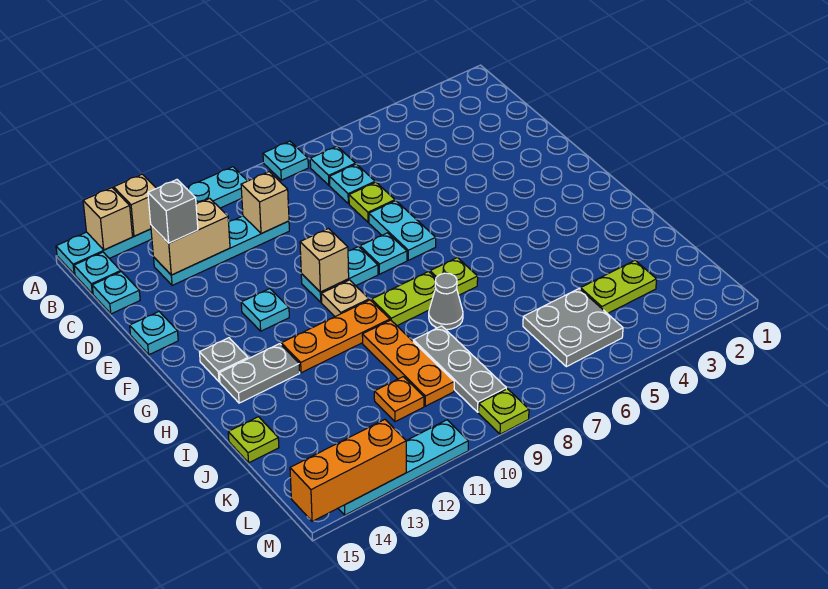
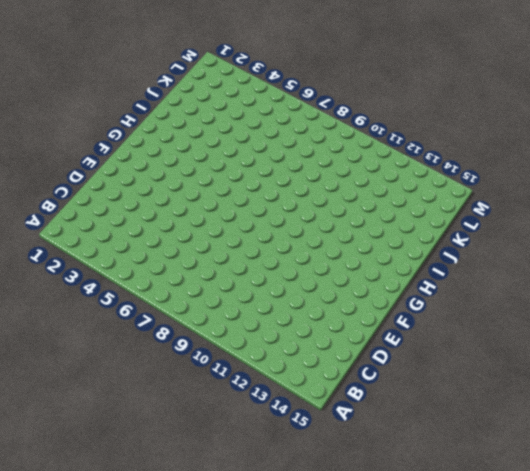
none -> cyan plate A8 level 1
none -> cyan plate A10:A15 level 1
none -> cyan plate B7 level 1
none -> cyan plate B15 level 1

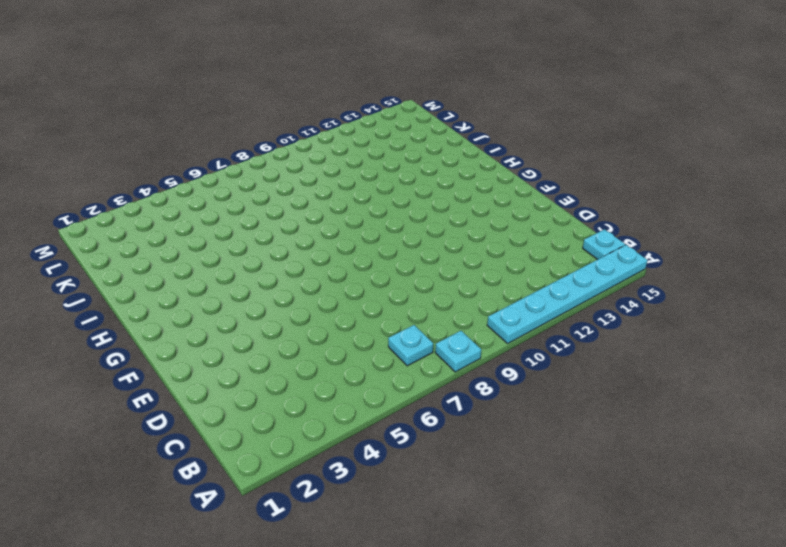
none -> cyan plate C7 level 1
none -> cyan plate C10:C13 level 1
none -> cyan plate C15 level 1
none -> lime plate D7 level 1

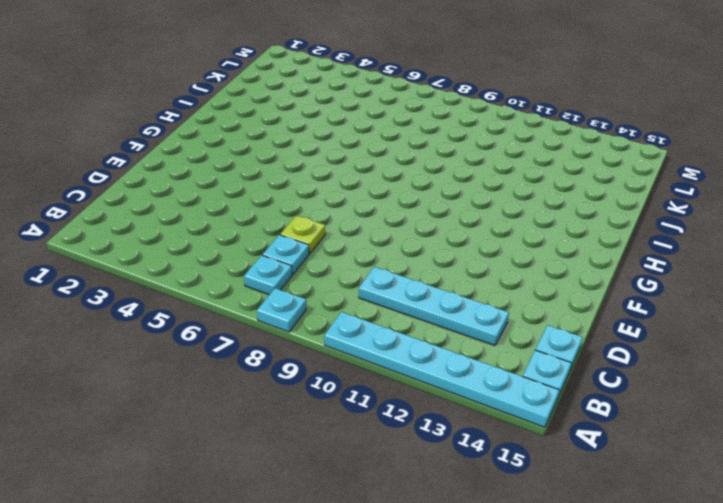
none -> cyan plate E7:F7 level 1
none -> cyan plate E15 level 1
none -> cyan plate F8 level 1
none -> cyan plate F9:F10 level 1

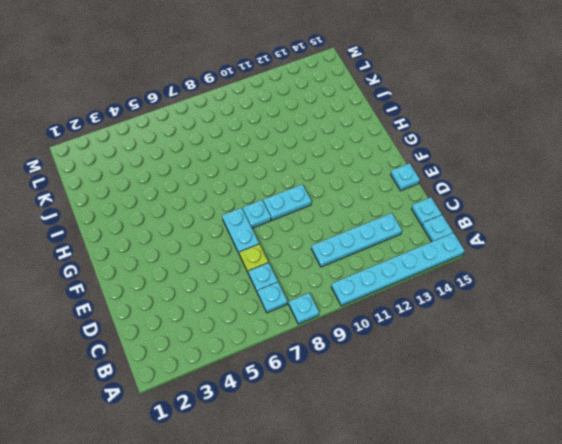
none -> cyan plate F12 level 1
none -> tan plate G10 level 1
none -> grey plate G14 level 1
none -> lime plate H7 level 1

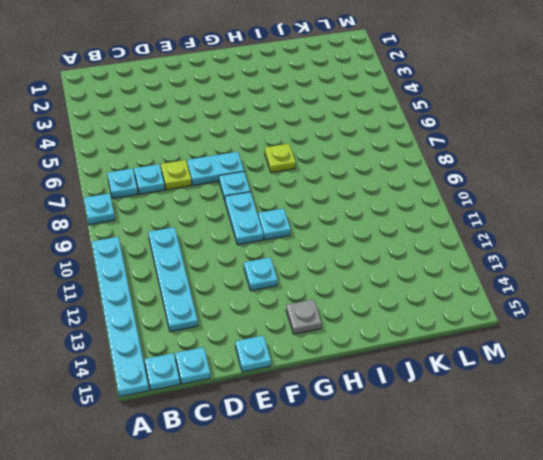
cyan plate G10 level 1 -> tan plate G10 level 1
none -> lime plate H8:H9 level 1
none -> orange plate H10:H12 level 1
none -> grey plate H13:H14 level 1
none -> grey cone I8 level 1

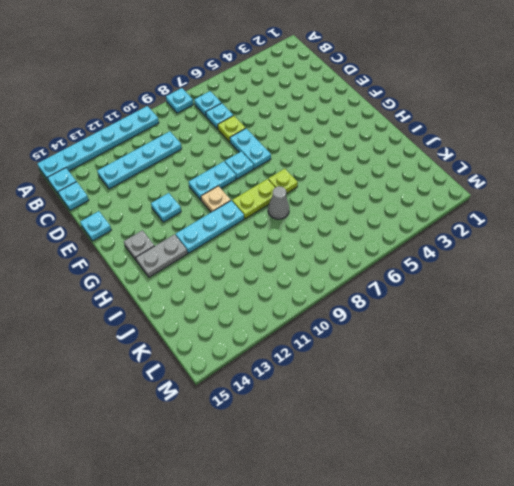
cyan plate H10:H12 level 1 -> orange plate H10:H12 level 1
none -> orange plate I10:K10 level 1
none -> grey plate J9:L9 level 1
none -> lime plate J15 level 1
none -> lime plate K3:K4 level 1

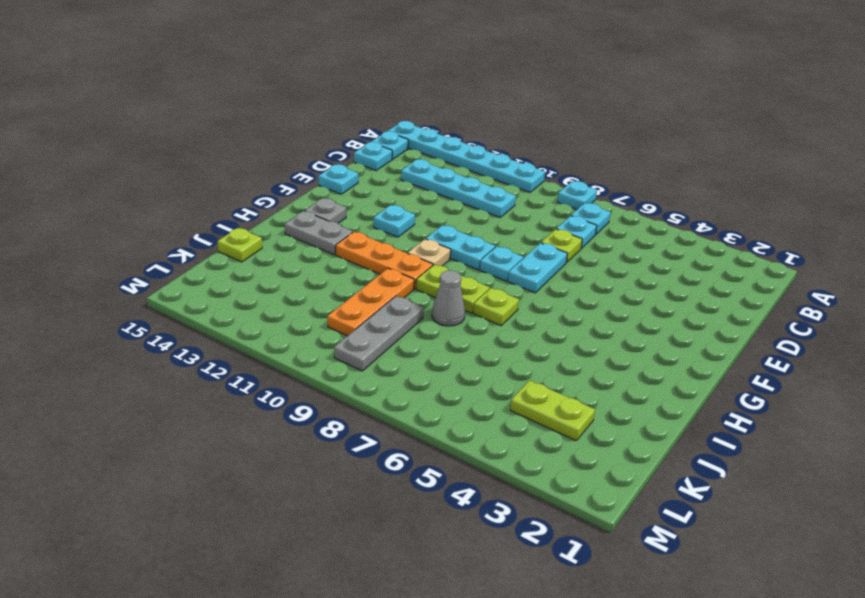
none -> grey plate K5:L6 level 1
none -> orange plate K11 level 1
none -> lime plate M9 level 1
none -> cyan plate M11:M14 level 1

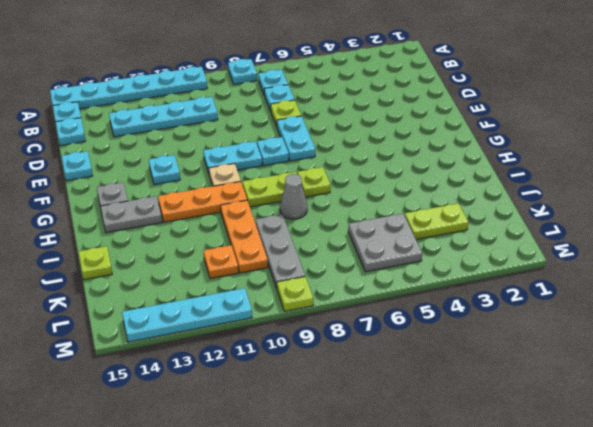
none -> tan brick A13 level 2
none -> tan brick A14 level 2
none -> tan brick C10 level 2
none -> tan brick C12:C13 level 2

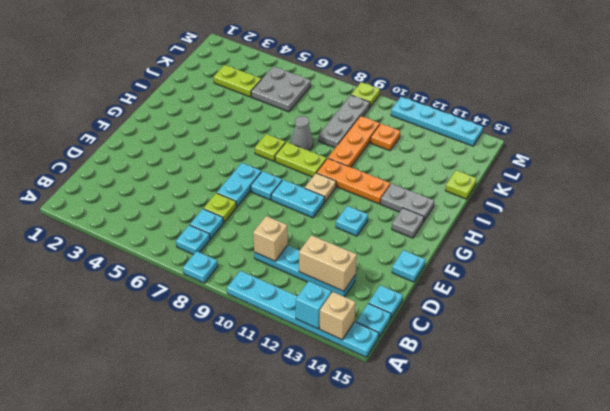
cyan brick A13 level 2 -> tan brick A13 level 2
none -> tan brick F10 level 2
none -> orange brick M13:M15 level 2
none -> grey brick C13 level 3

